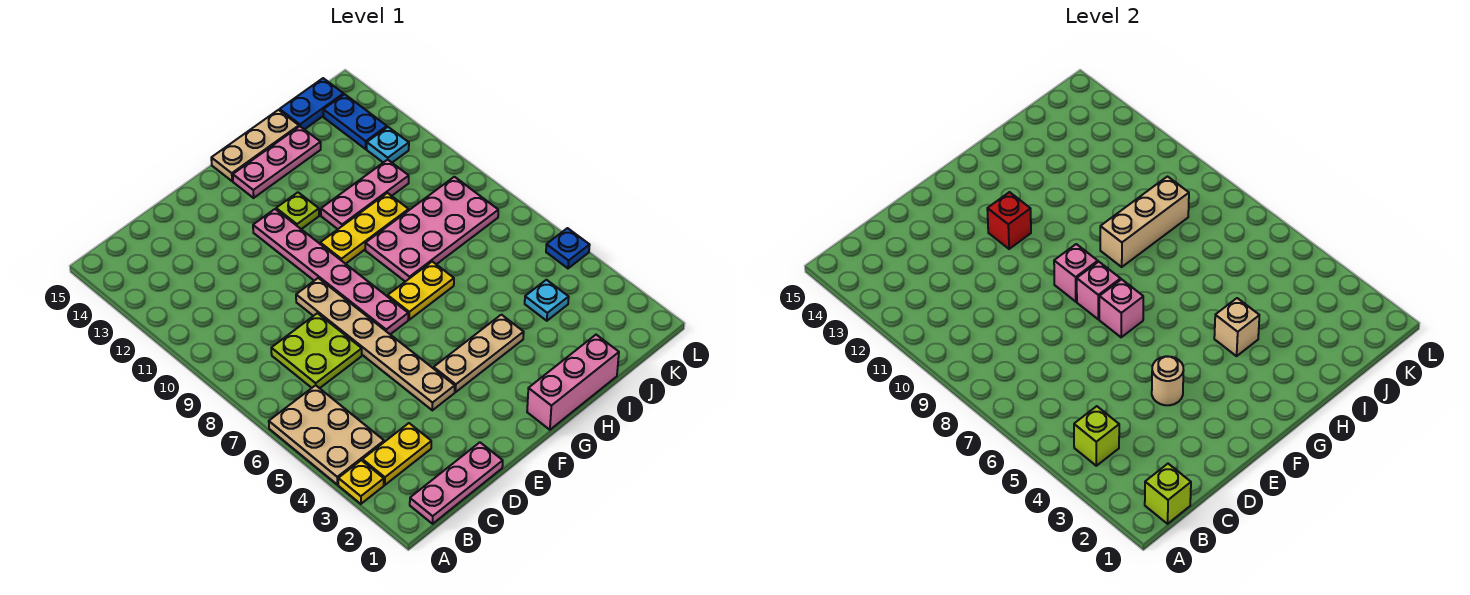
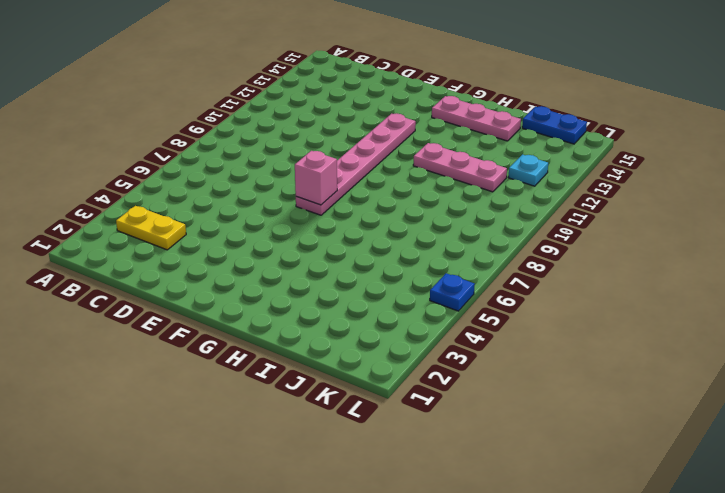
none -> yellow plate A3 level 1
none -> tan plate A4:B6 level 1
none -> pink plate B1:D1 level 1
none -> lime plate C7:D8 level 1

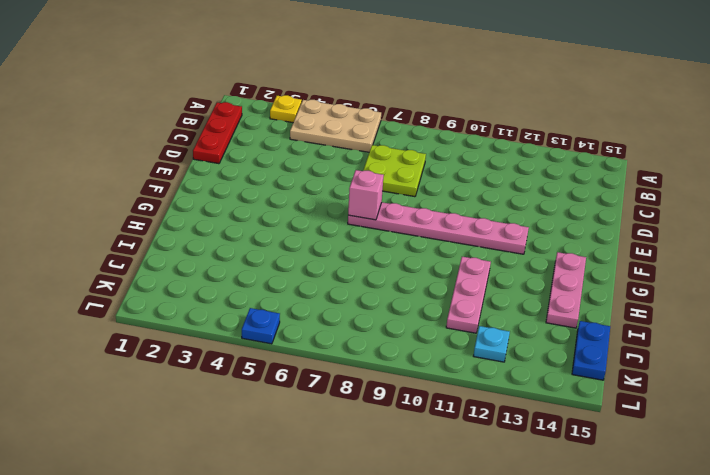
red plate B1:D1 level 1 -> pink plate B1:D1 level 1
none -> yellow plate B3:C3 level 1
none -> tan plate E4:E9 level 1
none -> tan plate F4:H4 level 1
none -> pink brick G1:I1 level 1

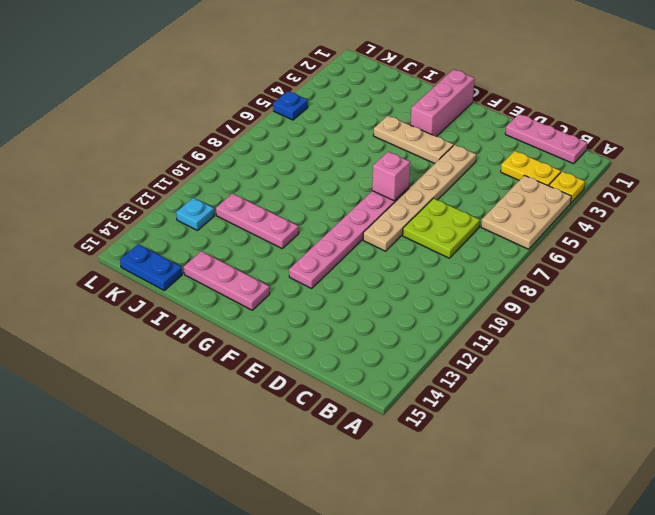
pink brick G1:G3 level 1 -> pink brick G1:I1 level 1
none -> yellow plate G7:H7 level 1
none -> yellow plate G10:I10 level 1
none -> lime plate G12 level 1
none -> tan plate G15:I15 level 1

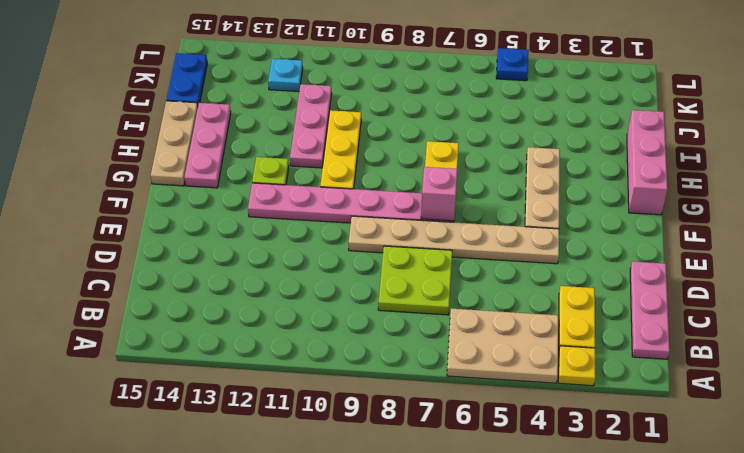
none -> pink plate H8:K9 level 1
none -> cyan plate J4 level 1
none -> blue plate K13:K14 level 1
none -> lime brick B1 level 2

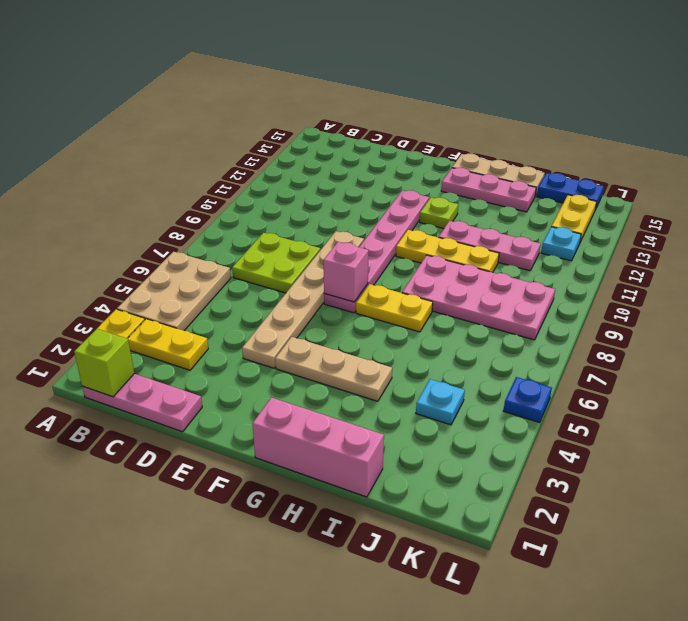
yellow plate K13:K14 level 1 -> blue plate K13:K14 level 1
none -> lime brick B4 level 2
none -> tan round brick E4 level 2
none -> pink brick F8 level 2
none -> pink brick F9 level 2

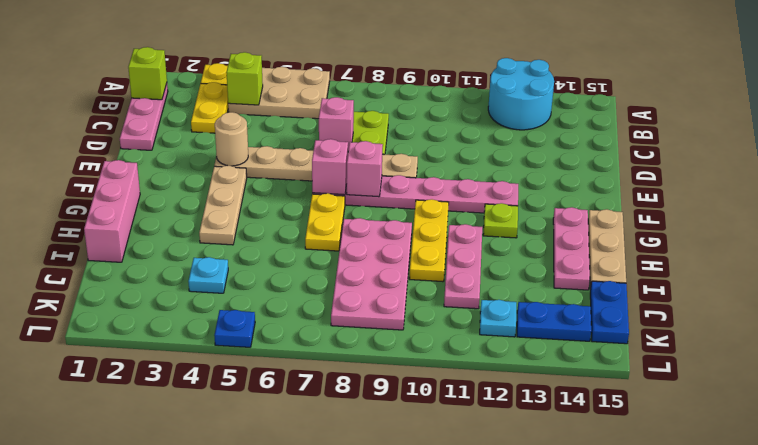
cyan round brick A12:B13 level 1 -> none
pink brick D7 level 2 -> pink brick F9 level 2
none -> red brick F12 level 2
none -> tan brick H4 level 2
none -> tan brick H9:J9 level 2

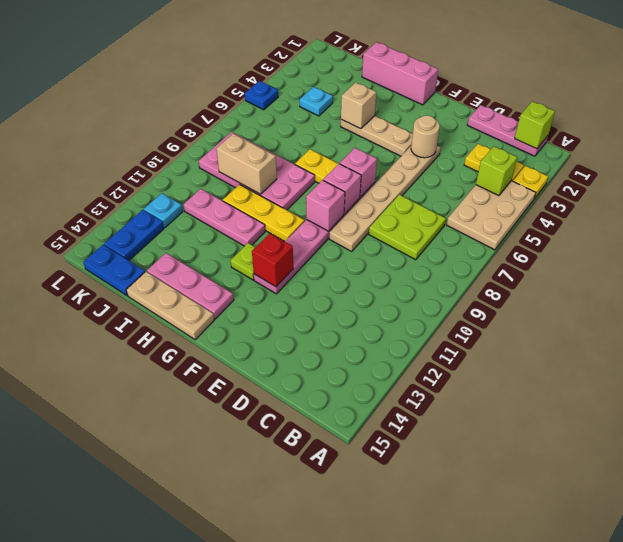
tan brick I9:J9 level 2 -> tan brick H9:J9 level 2

